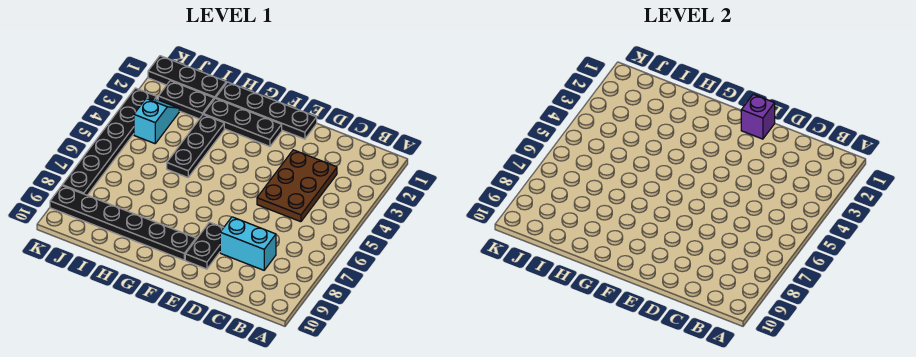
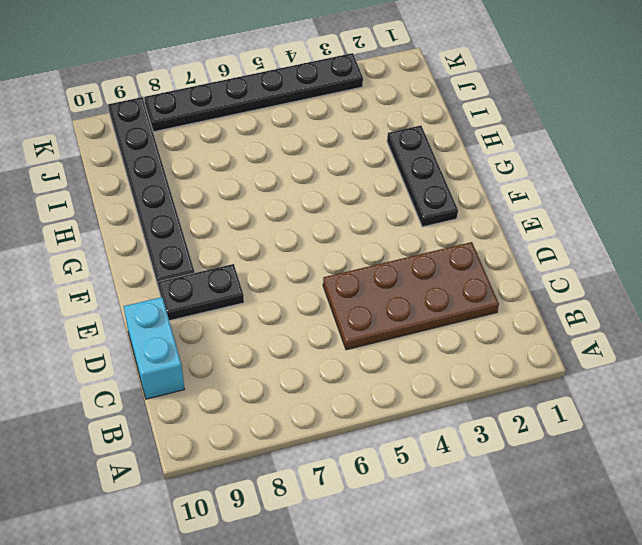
brown plate C2:D5 level 1 -> brown plate C3:D5 level 1
cyan brick C10:D10 level 1 -> cyan brick C8:D8 level 1
none -> black plate E1:H1 level 1
none -> black plate H3:H5 level 1
none -> black plate I1:K1 level 1

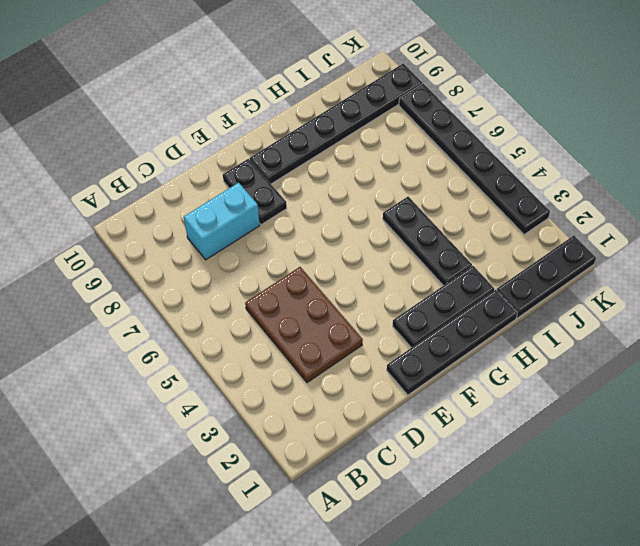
none -> black plate I2:J2 level 1
none -> cyan slope J3:J4 level 1 top 4
none -> purple brick E1 level 2

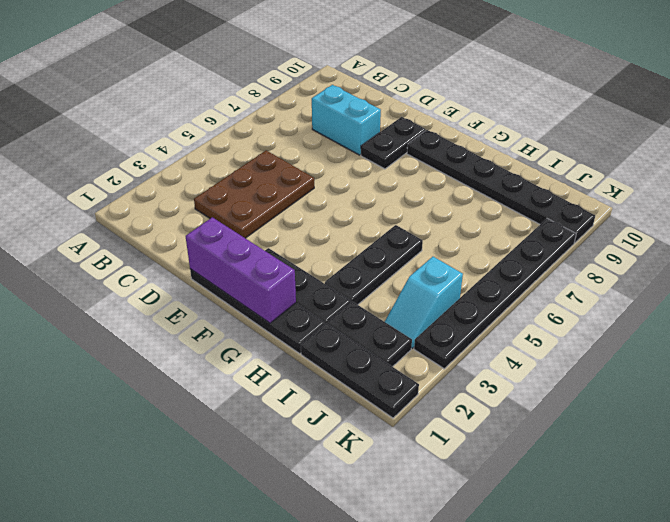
purple brick E1:G1 level 2 -> purple brick E1 level 2

